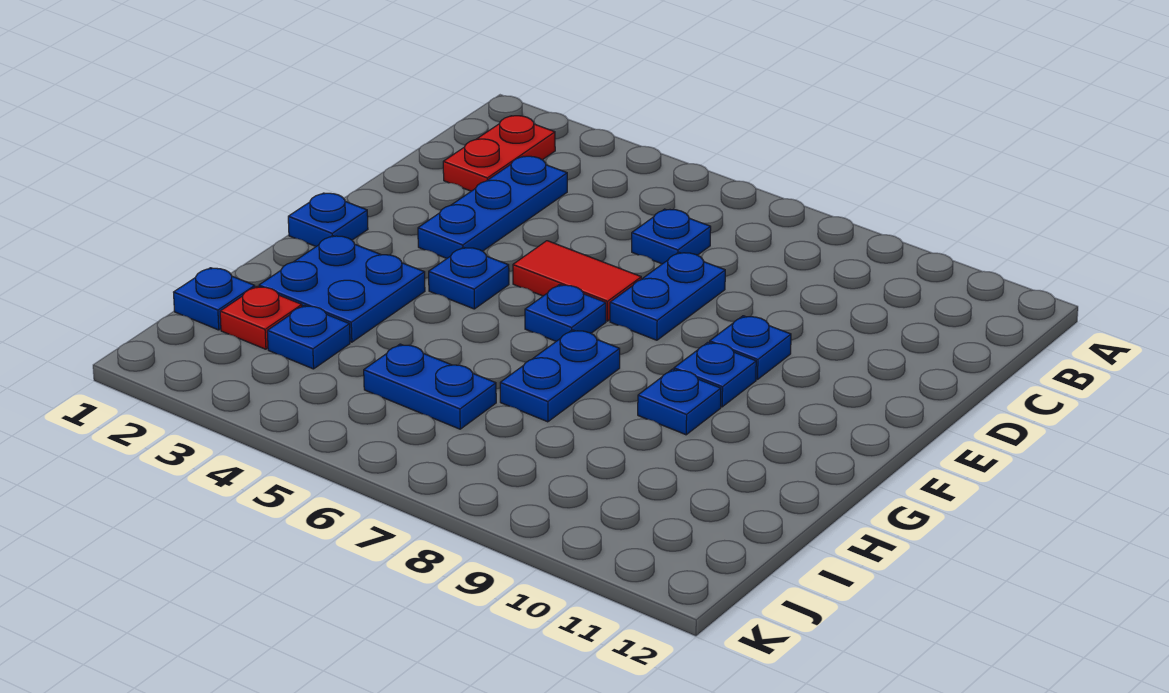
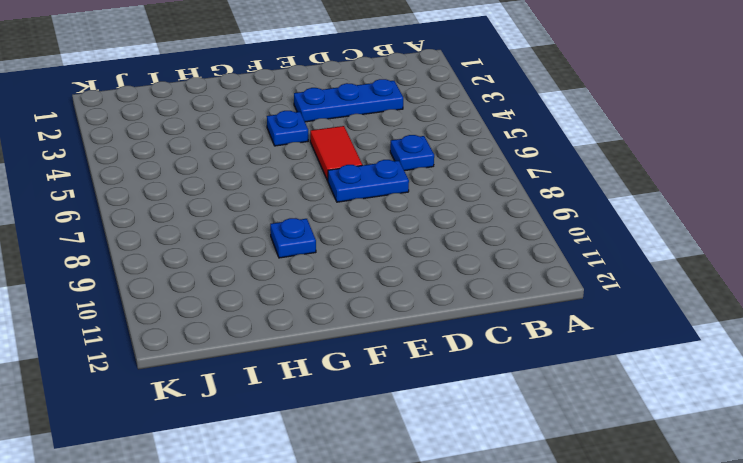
none -> red plate B2:C2 level 1
none -> blue plate E9 level 1
none -> blue plate F1 level 1

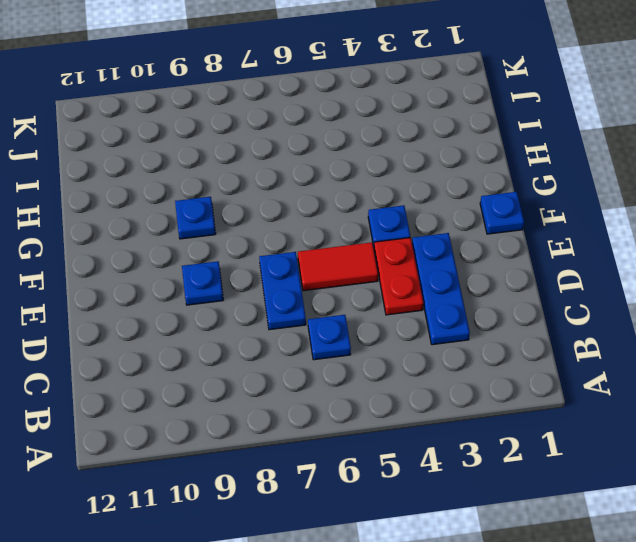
red plate D4:E4 level 1 -> red plate B2:C2 level 1
none -> blue plate F6 level 1
none -> blue plate F9 level 1
none -> blue plate G2:H3 level 1

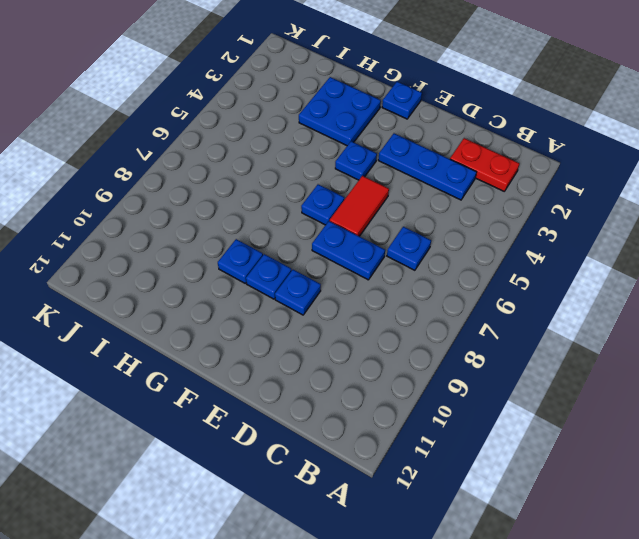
none -> blue plate G7:H7 level 1
none -> blue plate I1 level 1
none -> red plate I2 level 1

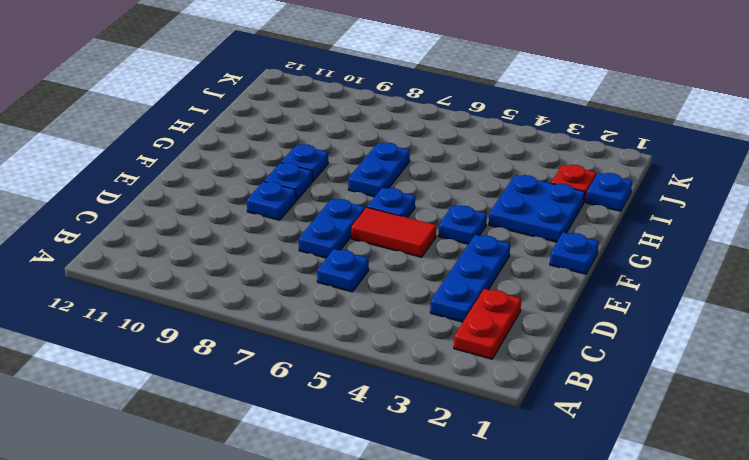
none -> blue plate I3 level 1
none -> blue plate I5:I6 level 1

